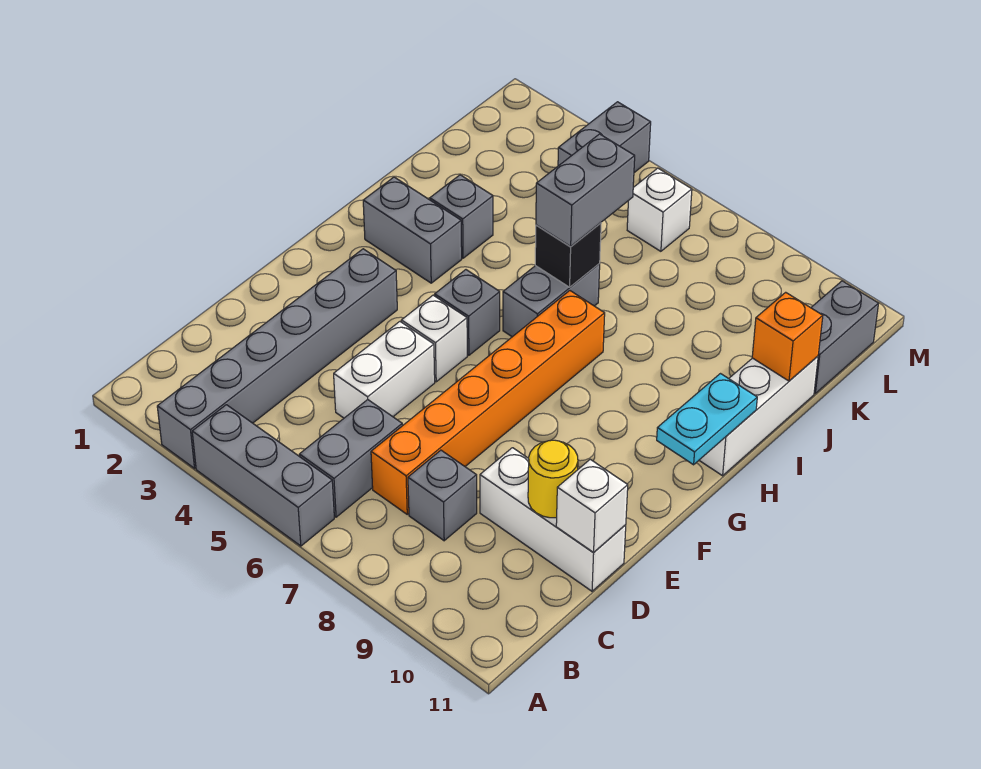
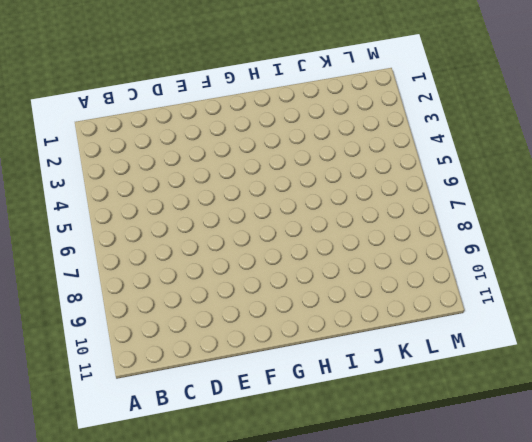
none -> grey brick A3:F3 level 1
none -> grey brick A4:A6 level 1
none -> grey brick B6:C6 level 1

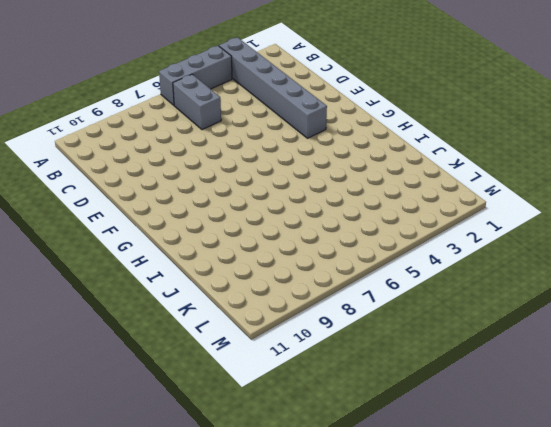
none -> orange brick C7:H7 level 1
none -> grey brick C8 level 1
none -> white brick D5:E5 level 1

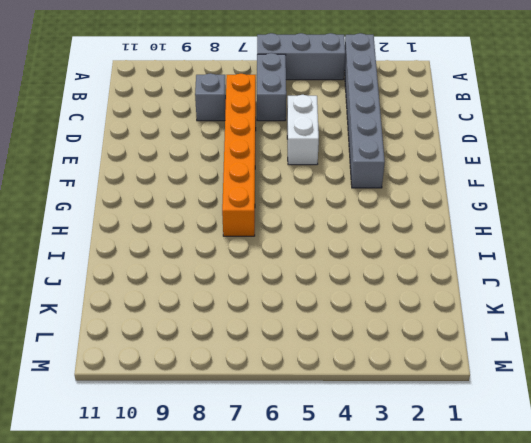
none -> white brick D9:D11 level 1
none -> white brick F5 level 1
none -> grey brick G5 level 1

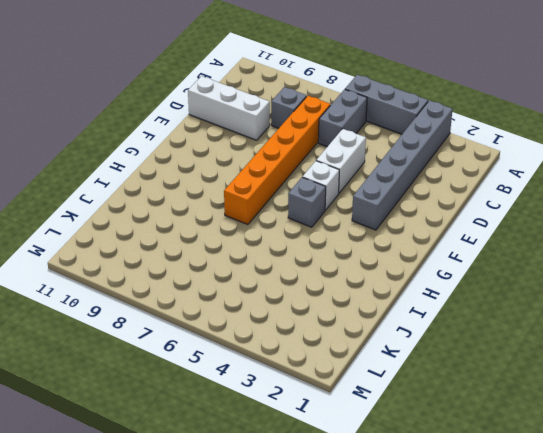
none -> grey brick H2:H3 level 1
none -> grey brick H6:I6 level 1
none -> white brick H11:J11 level 1

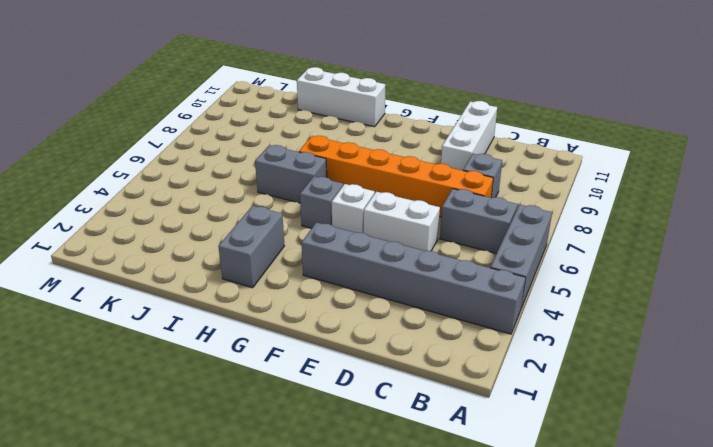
none -> grey brick I3 level 1
none -> grey brick K11:L11 level 1
none -> grey brick L4:M4 level 1

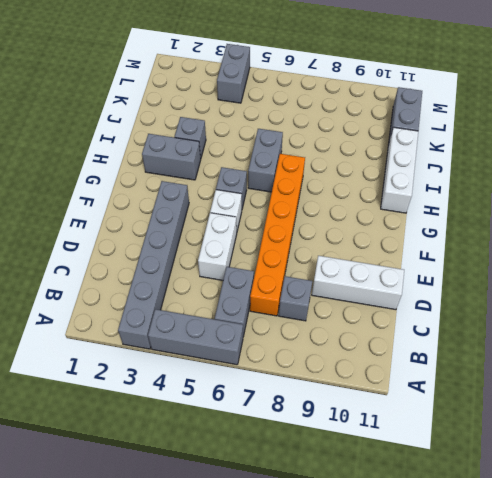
none -> white brick L6 level 1
none -> yellow round brick D10 level 2
none -> white brick D11 level 2

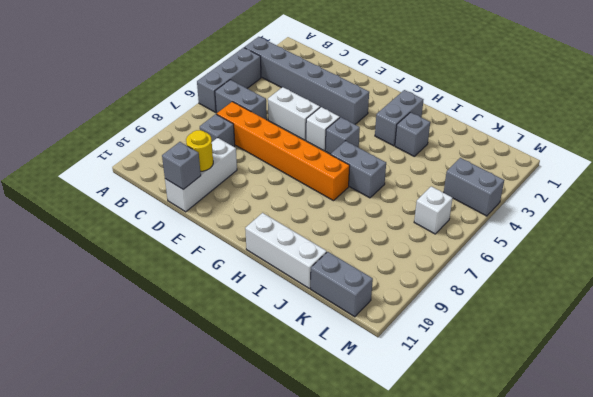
grey brick D11 level 2 -> white brick D11 level 2
none -> cyan plate G11:H11 level 2
none -> black brick I6 level 2
none -> orange brick J11 level 2

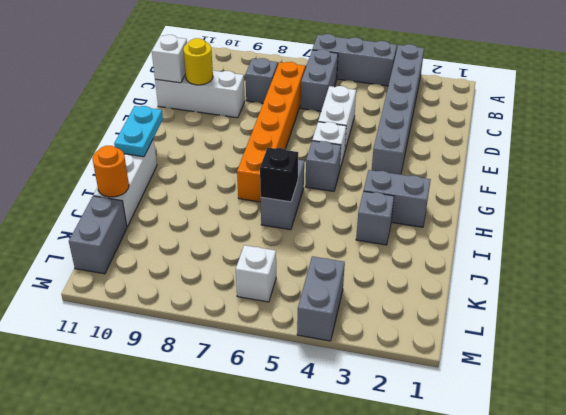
orange round brick J11 level 2 -> orange brick J11 level 2
none -> grey brick I6:J6 level 3

